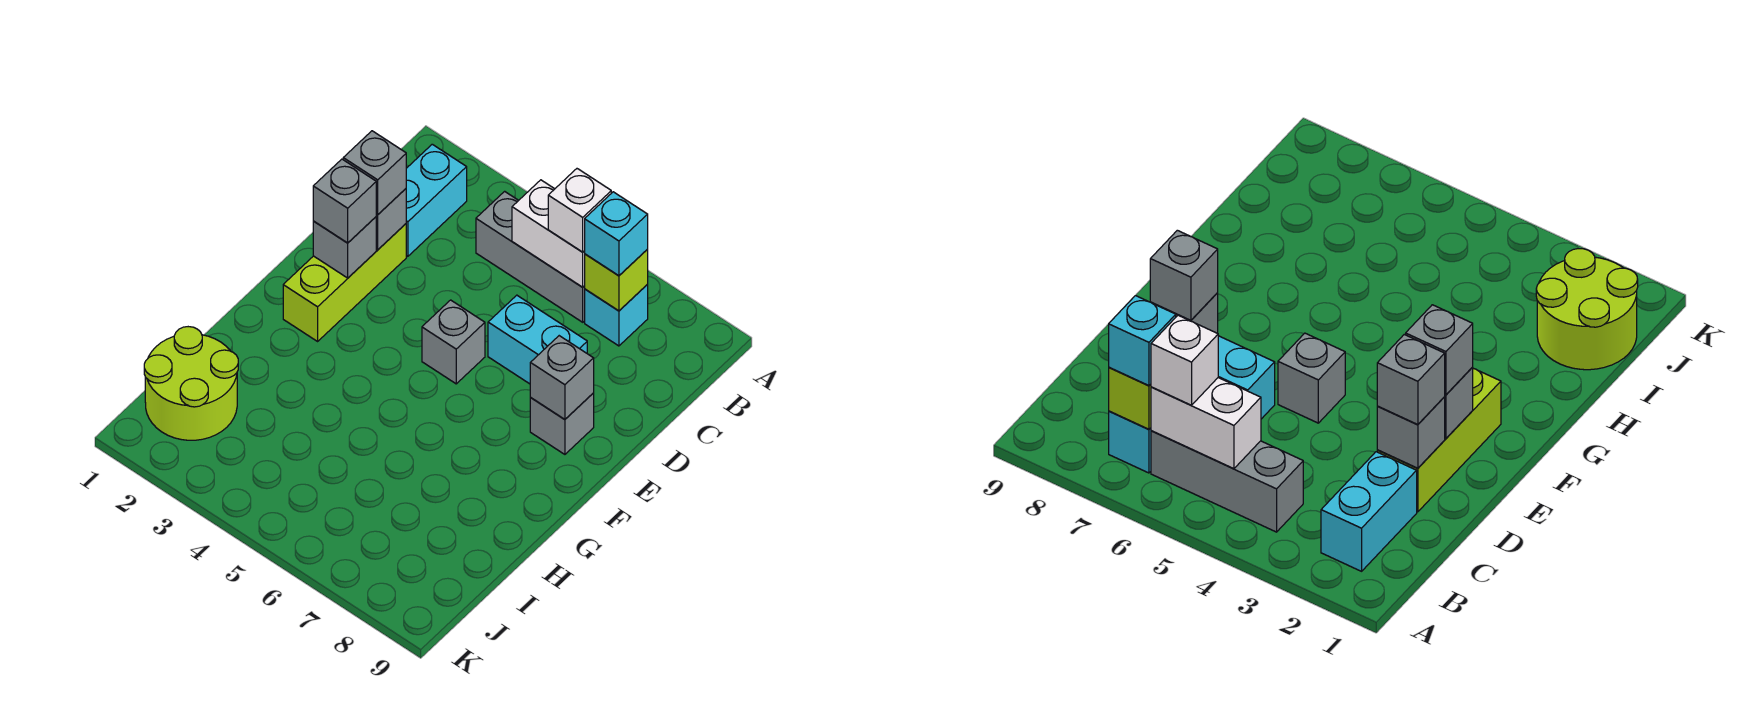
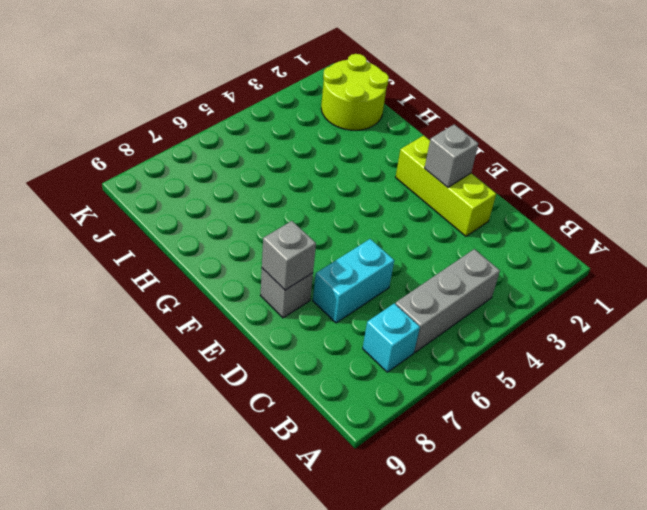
none -> cyan brick B2:C2 level 1
none -> grey brick E5 level 1
none -> white brick B5:B6 level 2

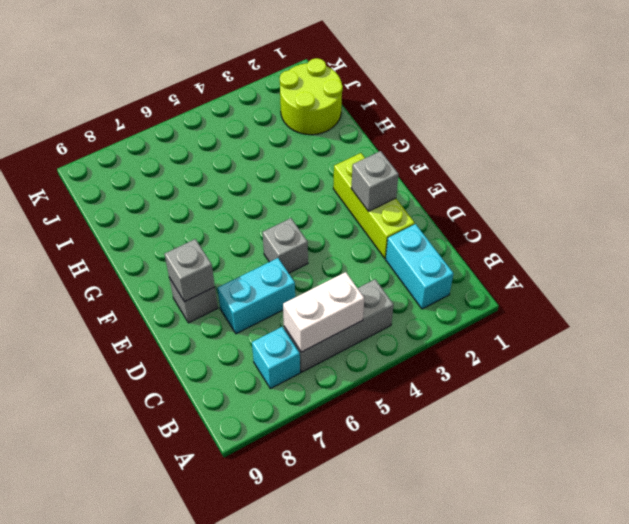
none -> lime brick B7 level 2
none -> grey brick D2 level 2
none -> white brick B6 level 3

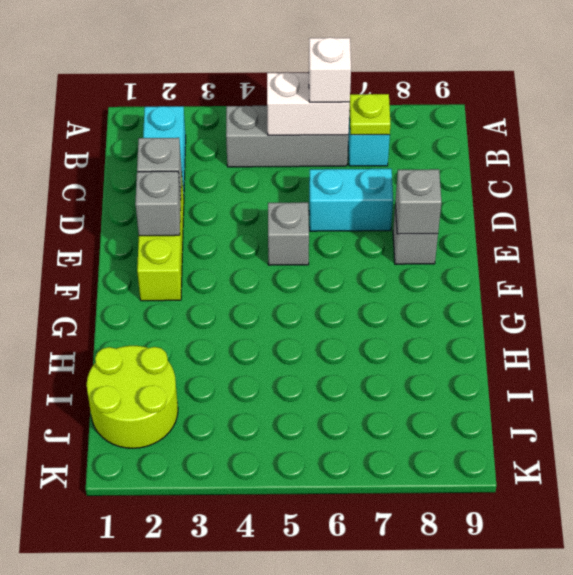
lime plate B7 level 2 -> lime brick B7 level 2
none -> cyan brick B7 level 3
none -> grey brick D2 level 3
none -> grey brick E2 level 3

